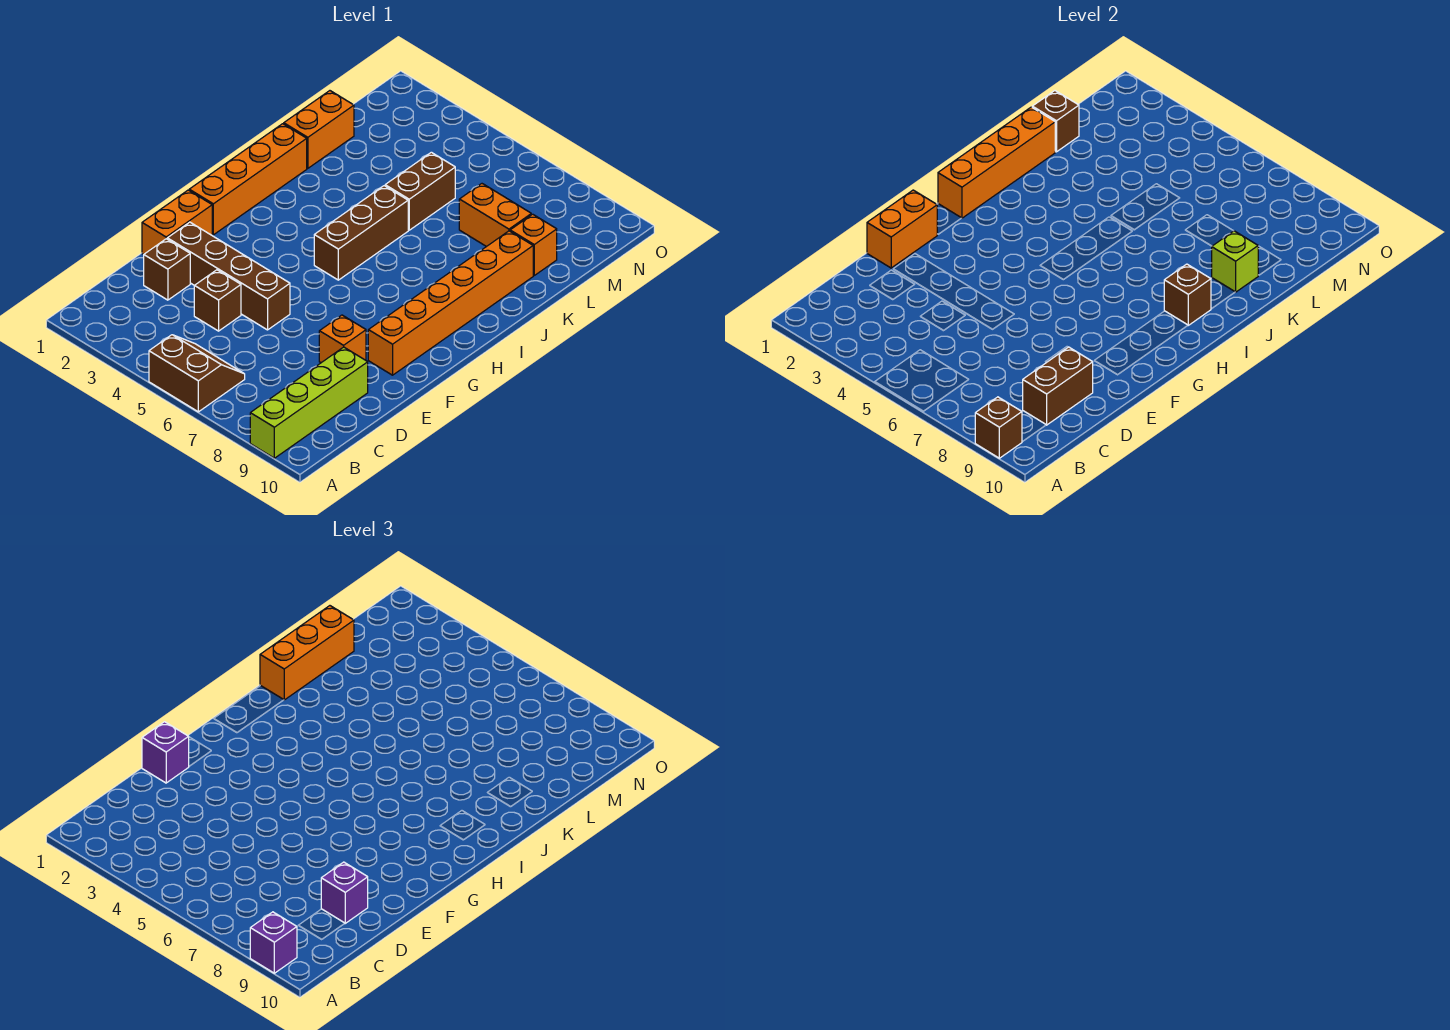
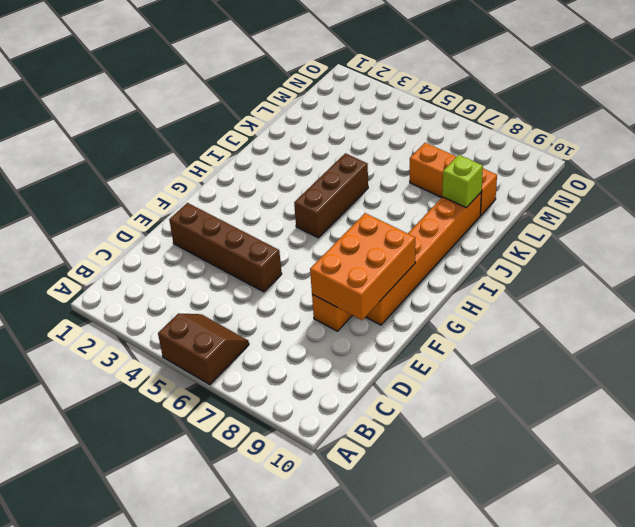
orange brick E8:G9 level 2 -> none
none -> lime brick A9:D9 level 1
none -> brown brick D2 level 1
none -> brown brick D4 level 1

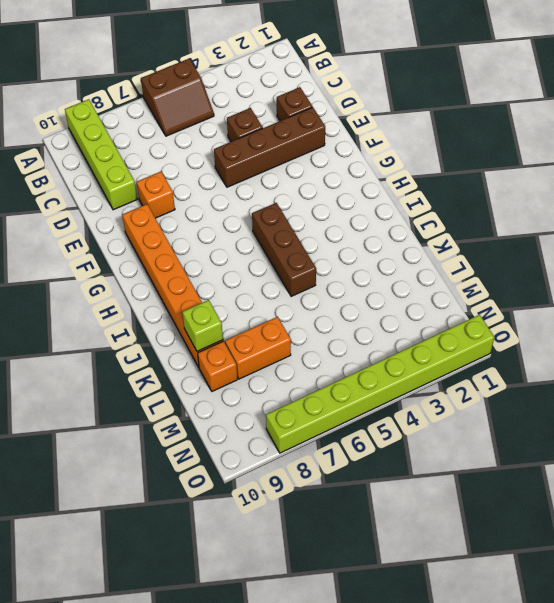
lime brick O1:O8 level 1 -> none
none -> orange brick E1:F1 level 1
none -> orange brick G1:J1 level 1
none -> orange brick K1:L1 level 1

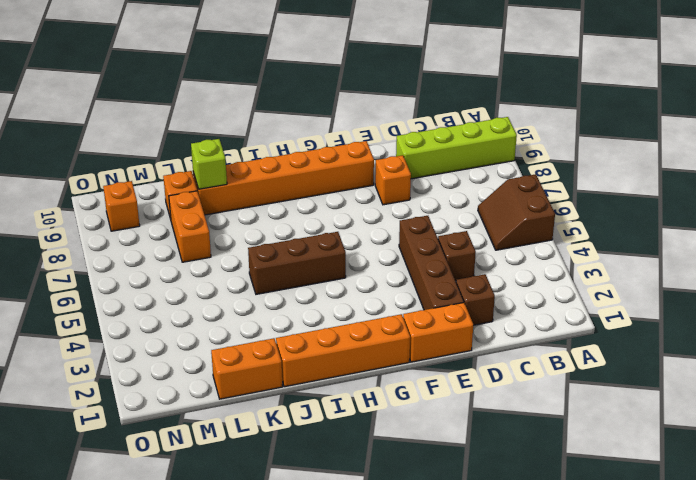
orange brick N9 level 1 -> none
none -> brown brick K5:L5 level 1
none -> brown brick A9 level 2
none -> brown brick C9:D9 level 2

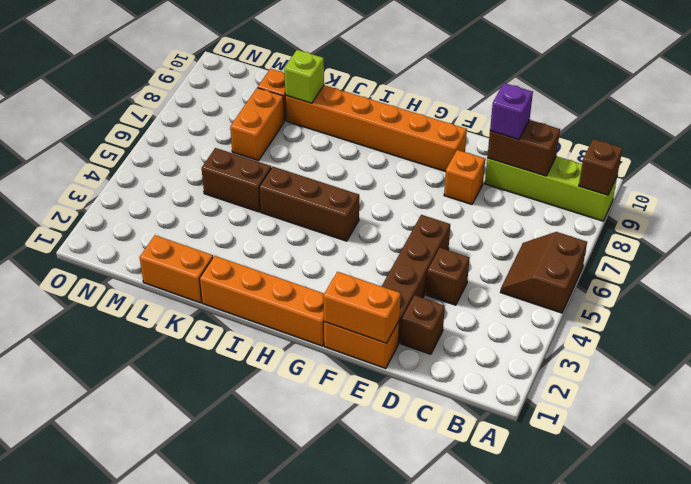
none -> orange brick H1:K1 level 2
none -> brown brick I9 level 2
none -> brown brick L1 level 2

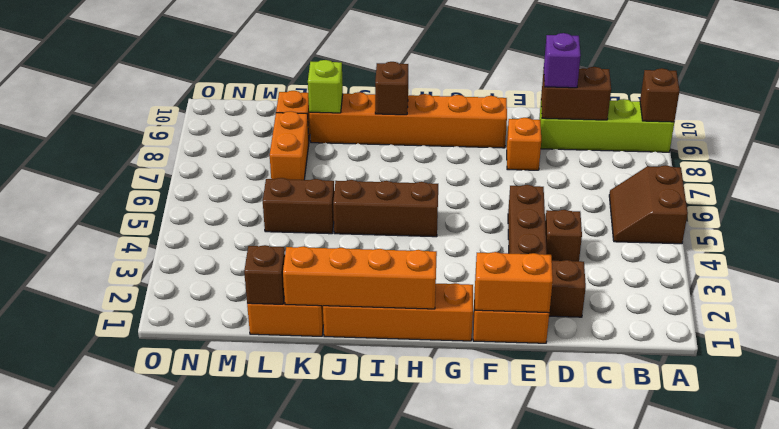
none -> purple brick A9 level 3
none -> purple brick E1 level 3
none -> orange brick J1:L1 level 3

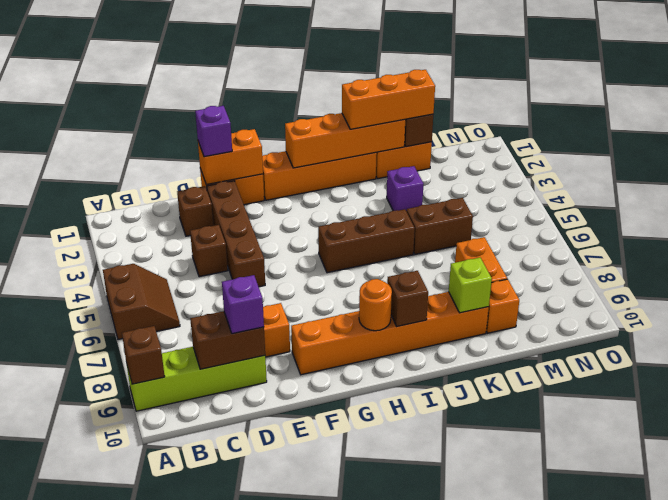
orange round brick H9 level 2 -> none
purple brick K3 level 1 -> purple brick A9 level 3

